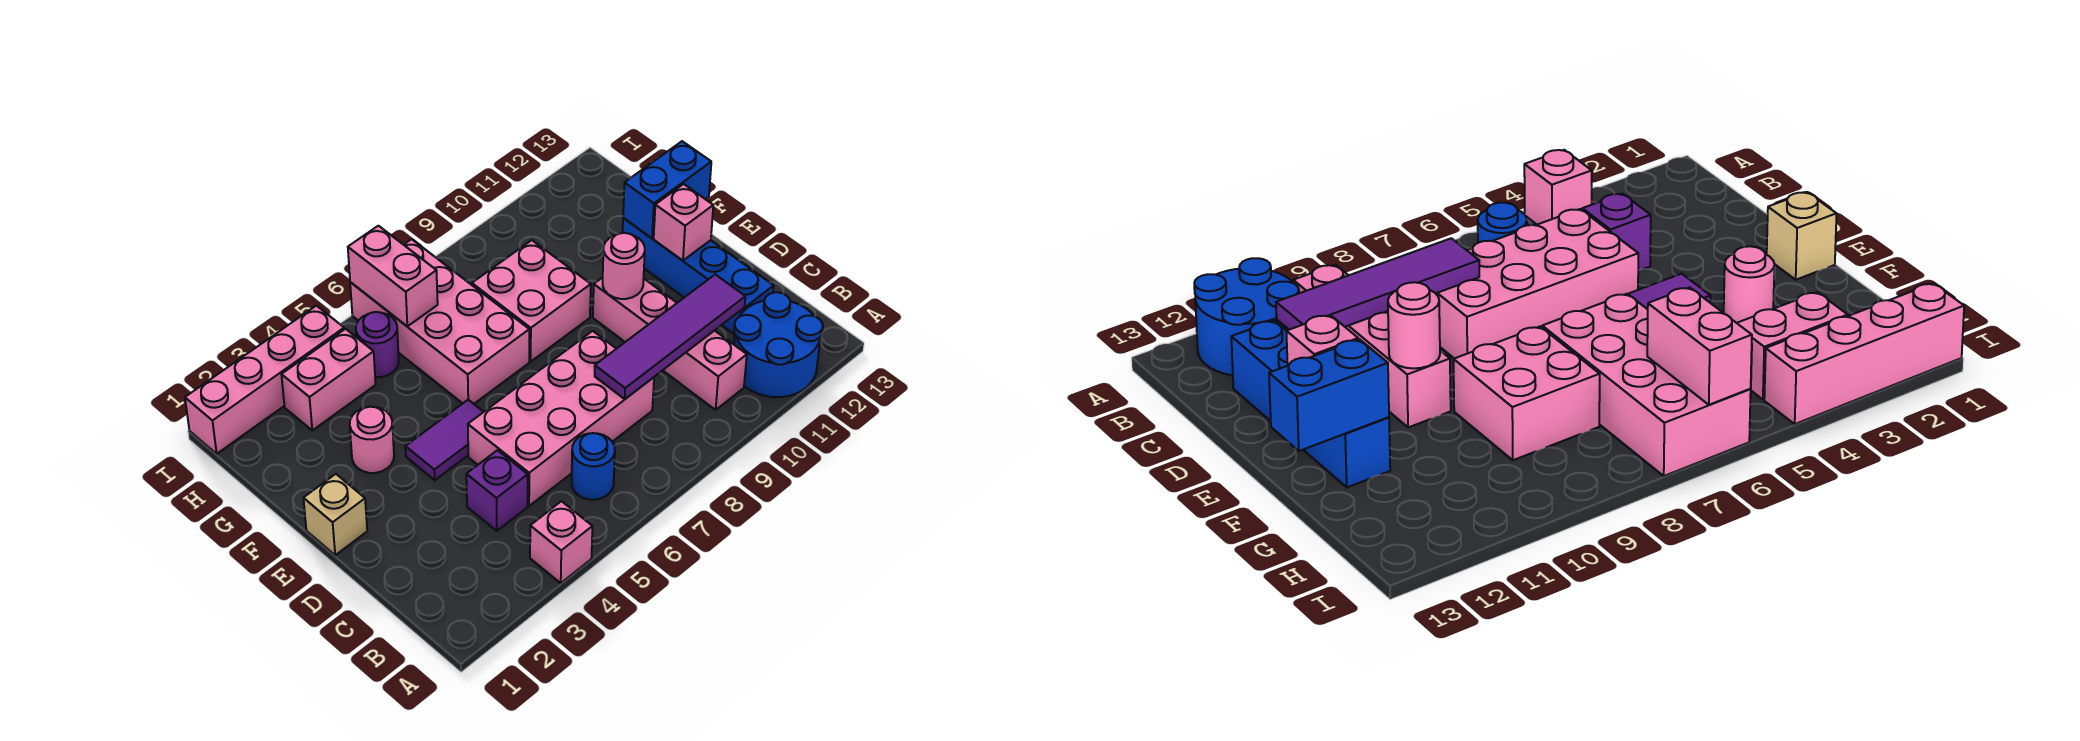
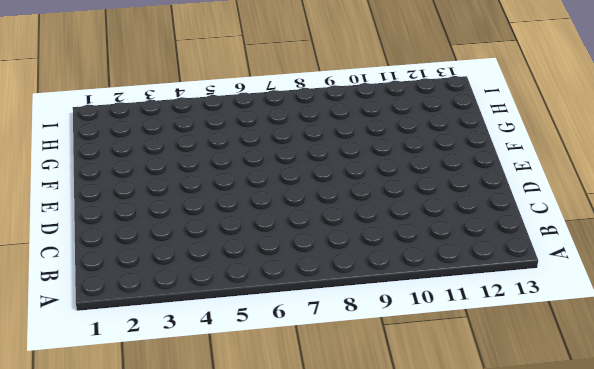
none -> pink brick A4 level 1
none -> blue round brick A11:B12 level 1
none -> blue round brick B6 level 1

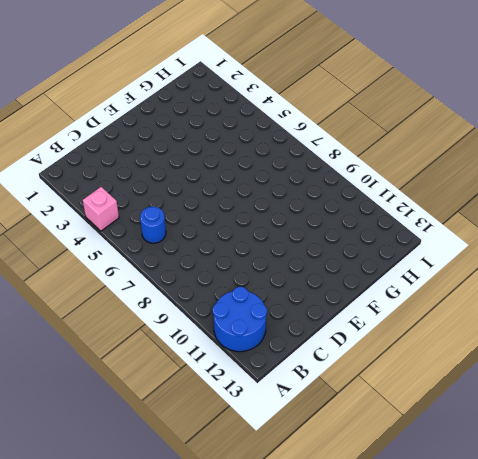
none -> pink brick B10:E10 level 1
none -> purple brick C4 level 1
none -> pink brick C5:D8 level 1

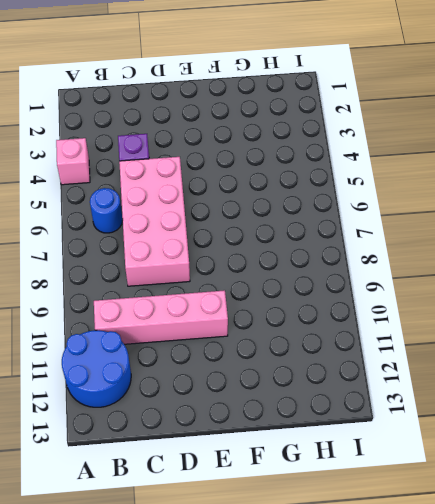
none -> blue brick C12:F12 level 1
none -> tan brick E1 level 1
none -> purple tile E4:E5 level 1

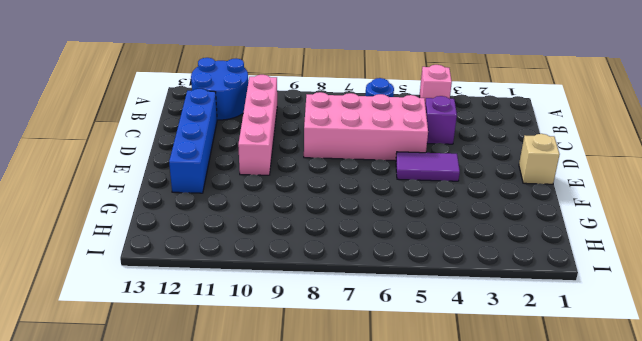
none -> pink round brick F3 level 1
none -> pink brick F6:I7 level 1
none -> pink brick F8:G9 level 1

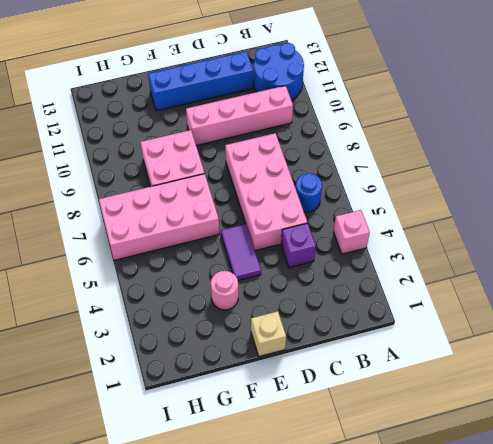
none -> pink brick H3:H4 level 1
none -> purple round brick H5 level 1
none -> pink brick I1:I4 level 1

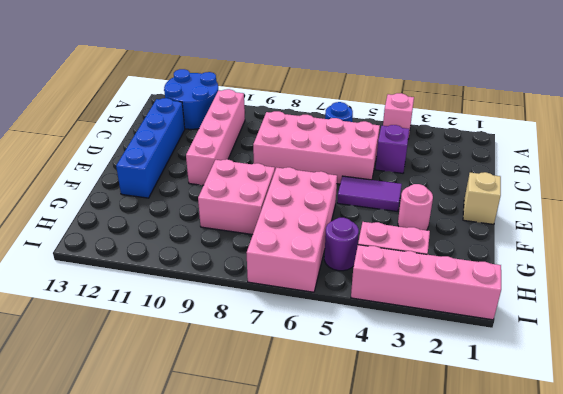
none -> purple tile C8:C11 level 2
none -> pink round brick E10 level 2
none -> pink brick E12 level 2

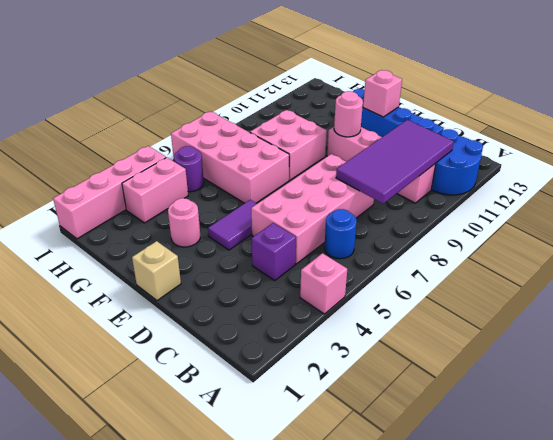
purple tile B8:C11 level 2 -> purple tile C8:C11 level 2
none -> blue brick F12:F13 level 2
none -> pink brick H6:I6 level 2

